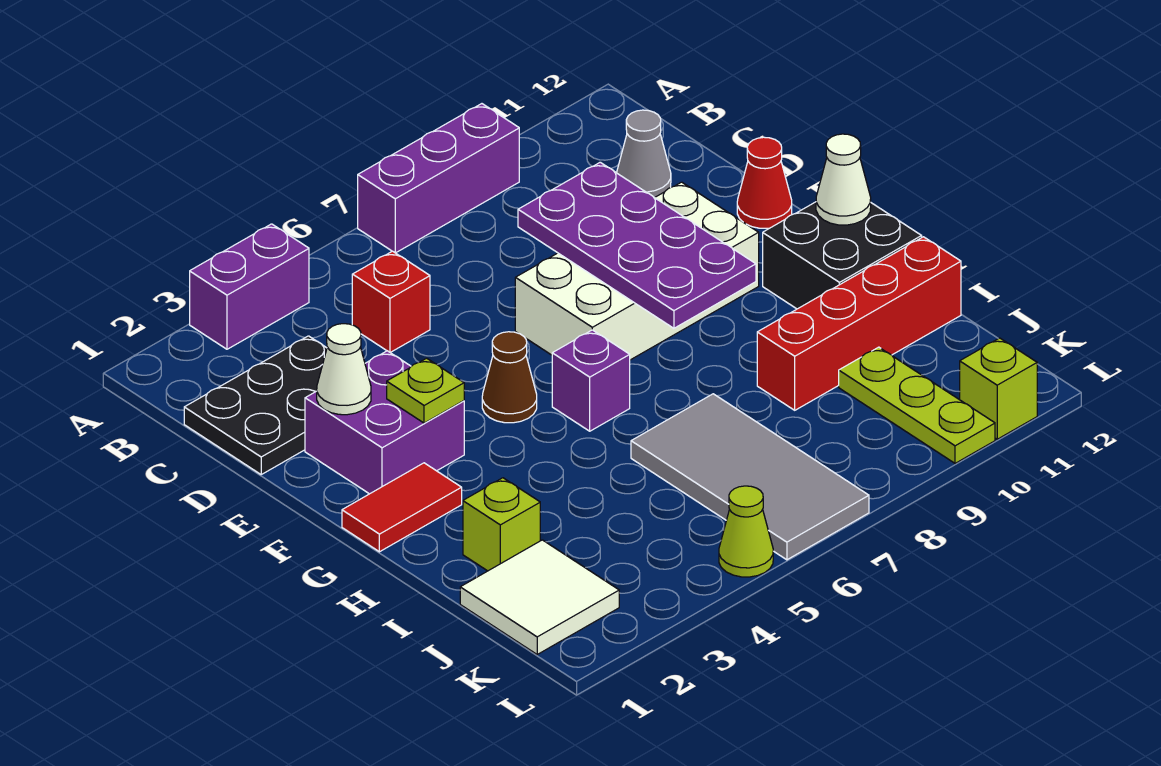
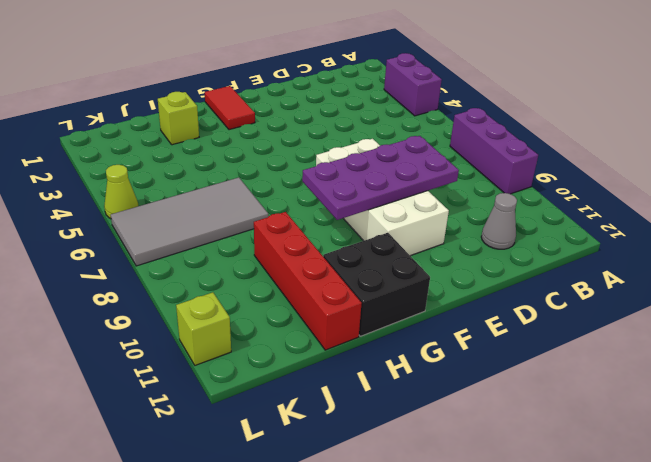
none -> black plate C1:D3 level 1
none -> red brick C5 level 1
none -> purple brick E2:F3 level 1

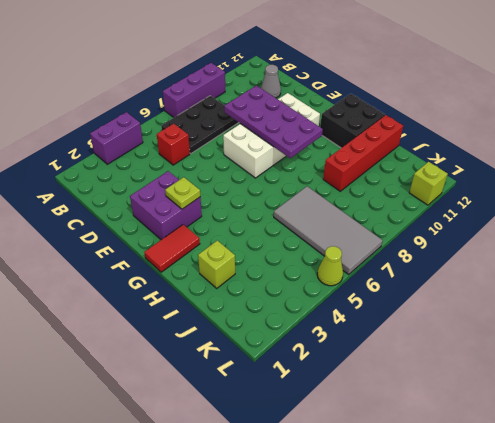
black plate B6:C8 level 1 -> black plate C1:D3 level 1
none -> red cone E12 level 1
none -> brown cone F5 level 1
none -> purple brick G6 level 1

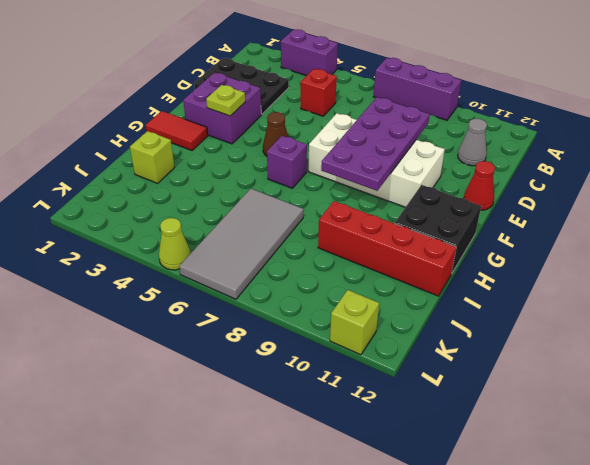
none -> white tile J1:K2 level 1
none -> lime plate J10:L10 level 1
none -> white cone E2 level 2

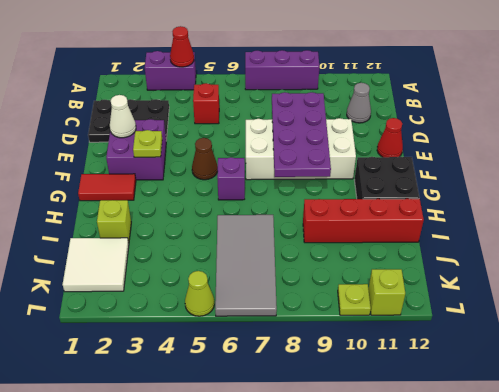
red cone A4 level 2 -> none
lime plate L10 level 1 -> lime plate J10:L10 level 1
none -> white cone G12 level 2

